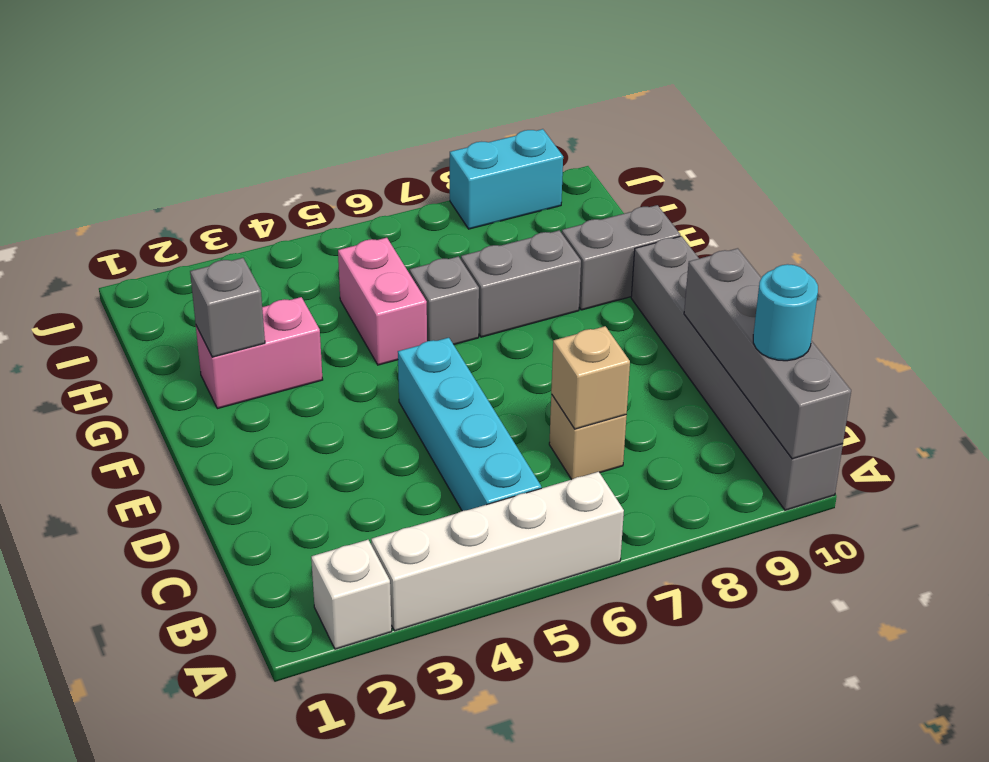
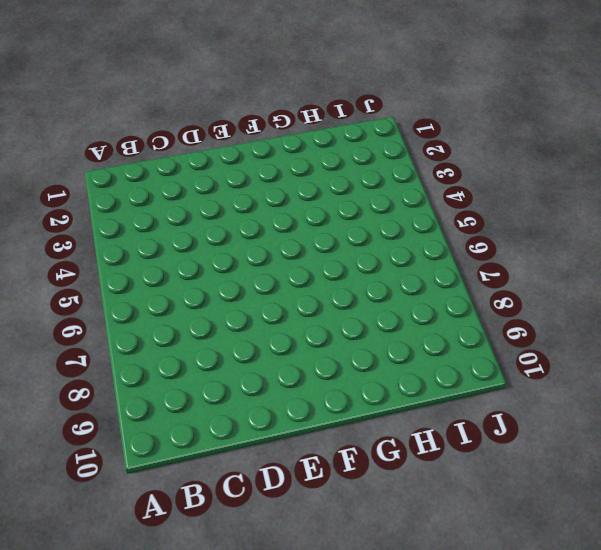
none -> white brick A2 level 1
none -> white brick A3:A6 level 1
none -> grey brick A10:F10 level 1

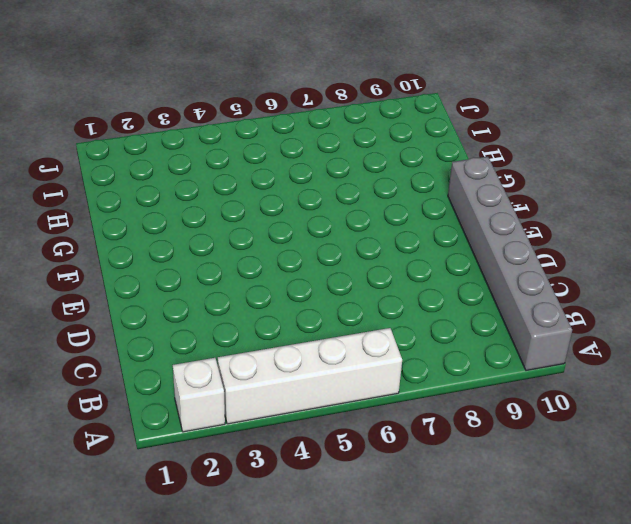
none -> cyan brick B5:E5 level 1
none -> tan brick C7 level 1
none -> pink brick G2:G3 level 1

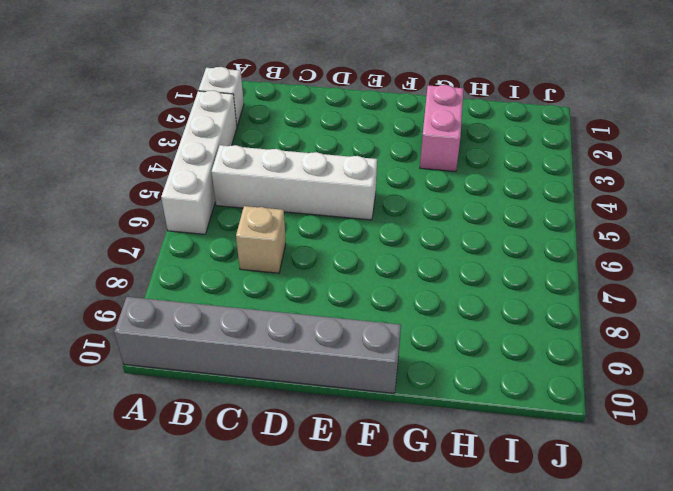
white brick B5:E5 level 1 -> cyan brick B5:E5 level 1
none -> pink brick G5:H5 level 1
none -> grey brick G6 level 1
none -> grey brick G7:G8 level 1

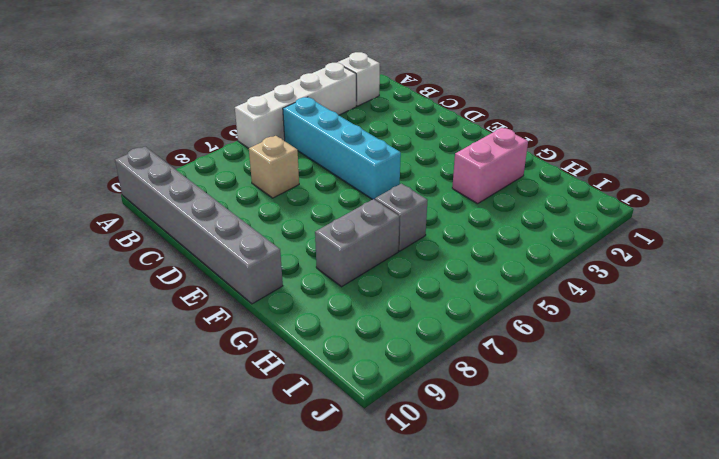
none -> pink brick G5:H5 level 1
none -> grey brick G9:G10 level 1
none -> cyan brick J8:J9 level 1

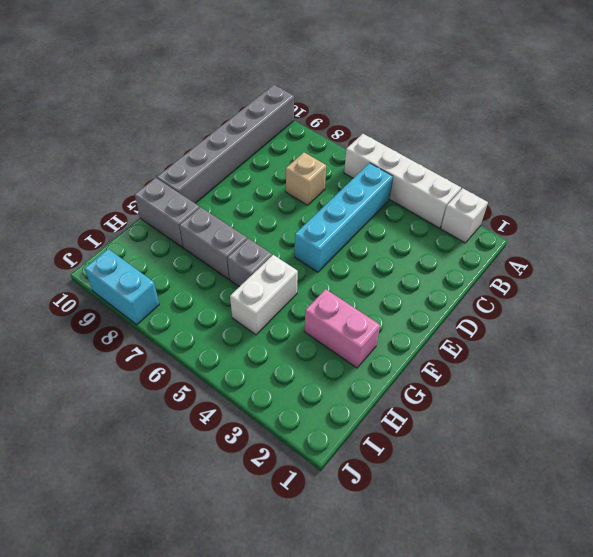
white brick G5:H5 level 1 -> pink brick G5:H5 level 1
none -> grey brick A10:D10 level 2
none -> tan brick C7 level 2
none -> grey brick G2 level 2

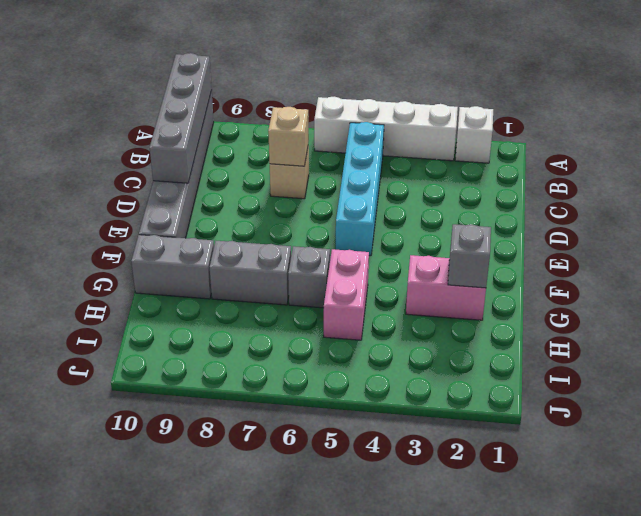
none -> cyan brick J8:J9 level 1
none -> cyan round brick B10 level 3

